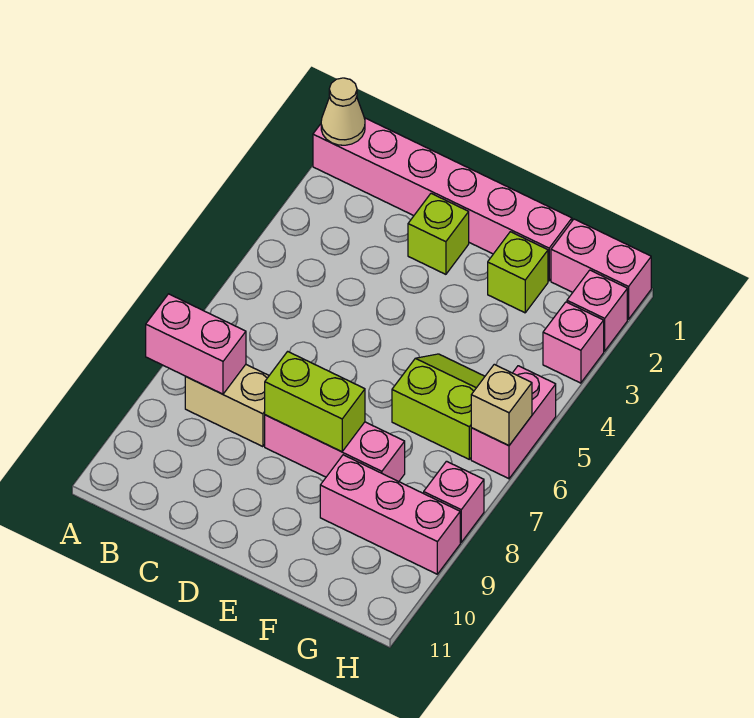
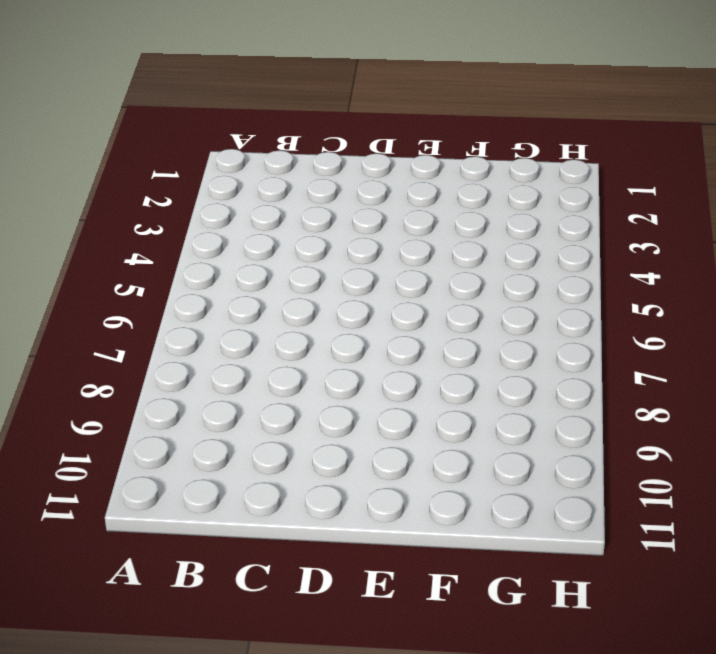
none -> pink brick A1:F1 level 1
none -> tan brick B8:C8 level 1
none -> lime brick D2 level 1

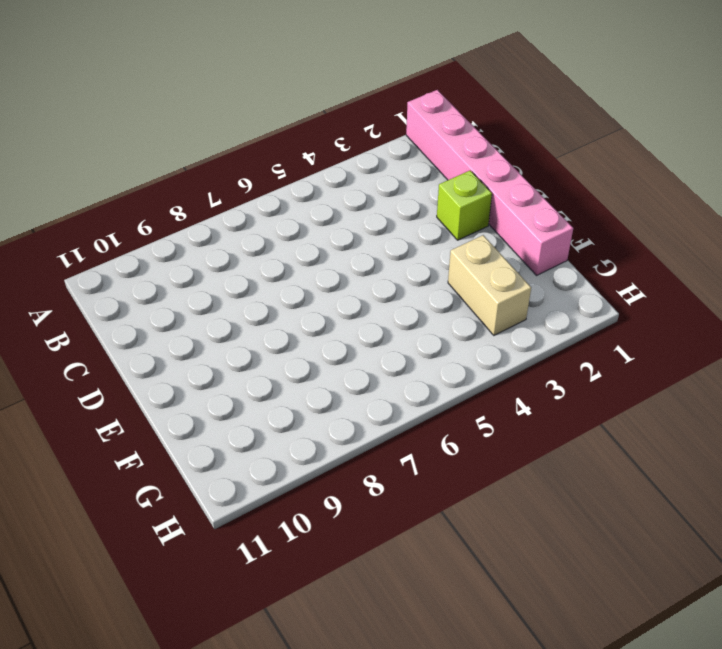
tan brick F3:G3 level 1 -> tan brick B8:C8 level 1
none -> pink brick D8:F8 level 1
none -> lime brick F2 level 1
none -> lime slope F5:G6 level 1 top 6

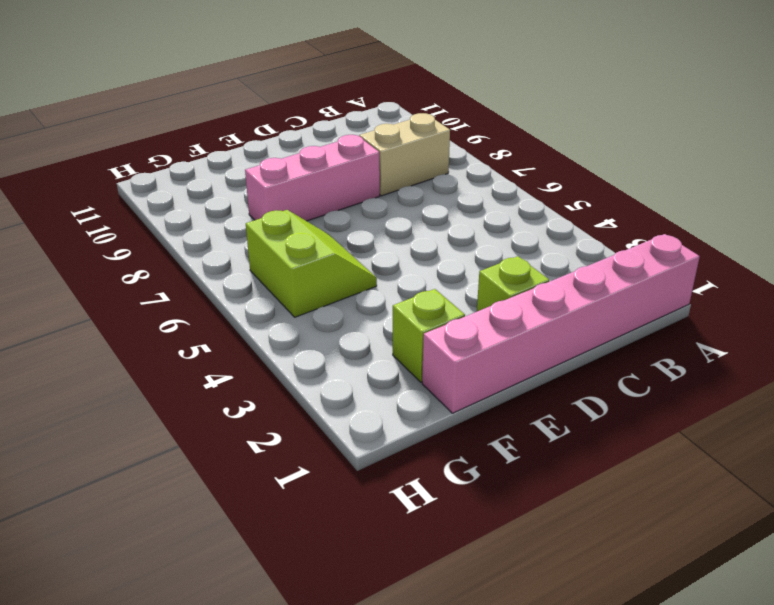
lime slope F5:G6 level 1 top G -> lime slope F5:G6 level 1 top 6
none -> pink brick F9:H9 level 1
none -> pink brick G1:H1 level 1
none -> pink brick H2 level 1

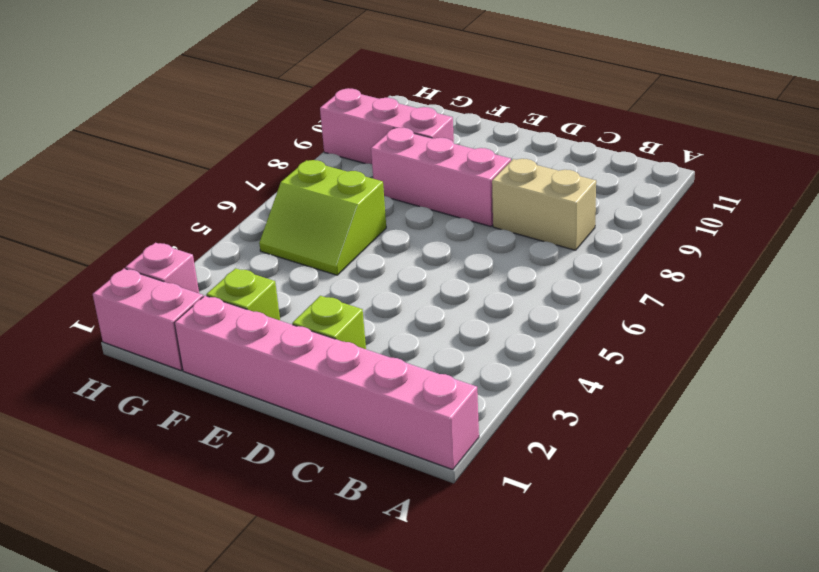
none -> pink brick H3 level 1
none -> pink brick H5:H6 level 1
none -> pink brick H8 level 1

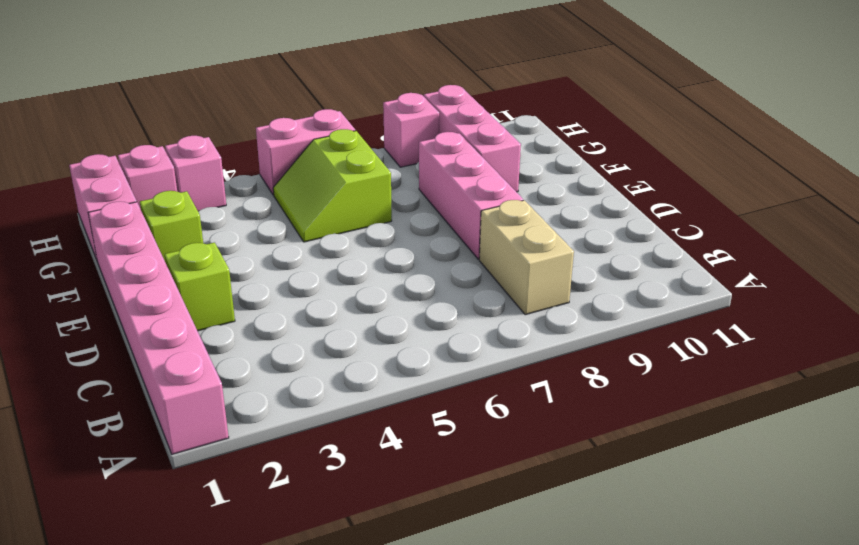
none -> tan cone A1 level 2
none -> pink brick A8:B8 level 2
none -> lime brick D8:E8 level 2

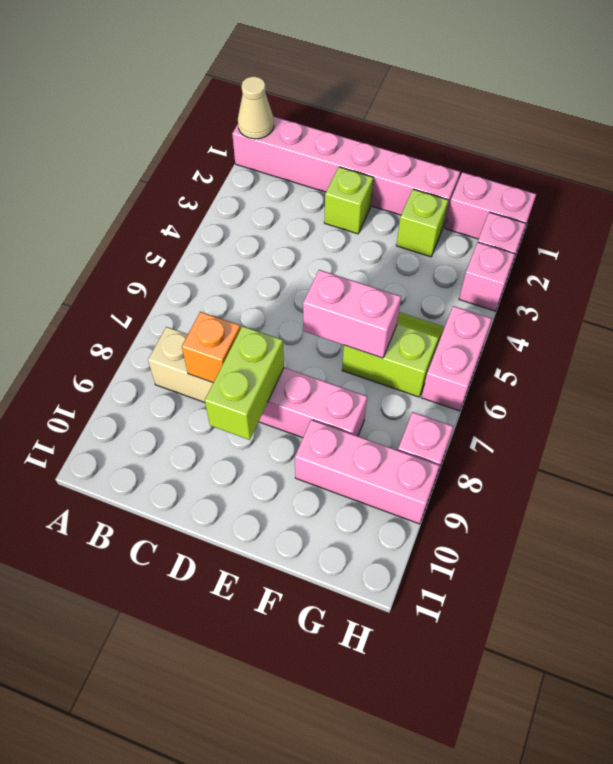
orange brick C8 level 2 -> none
lime brick D8:D9 level 2 -> lime brick D8:E8 level 2
pink brick E6:F6 level 2 -> pink brick A8:B8 level 2
none -> tan brick H6 level 2

